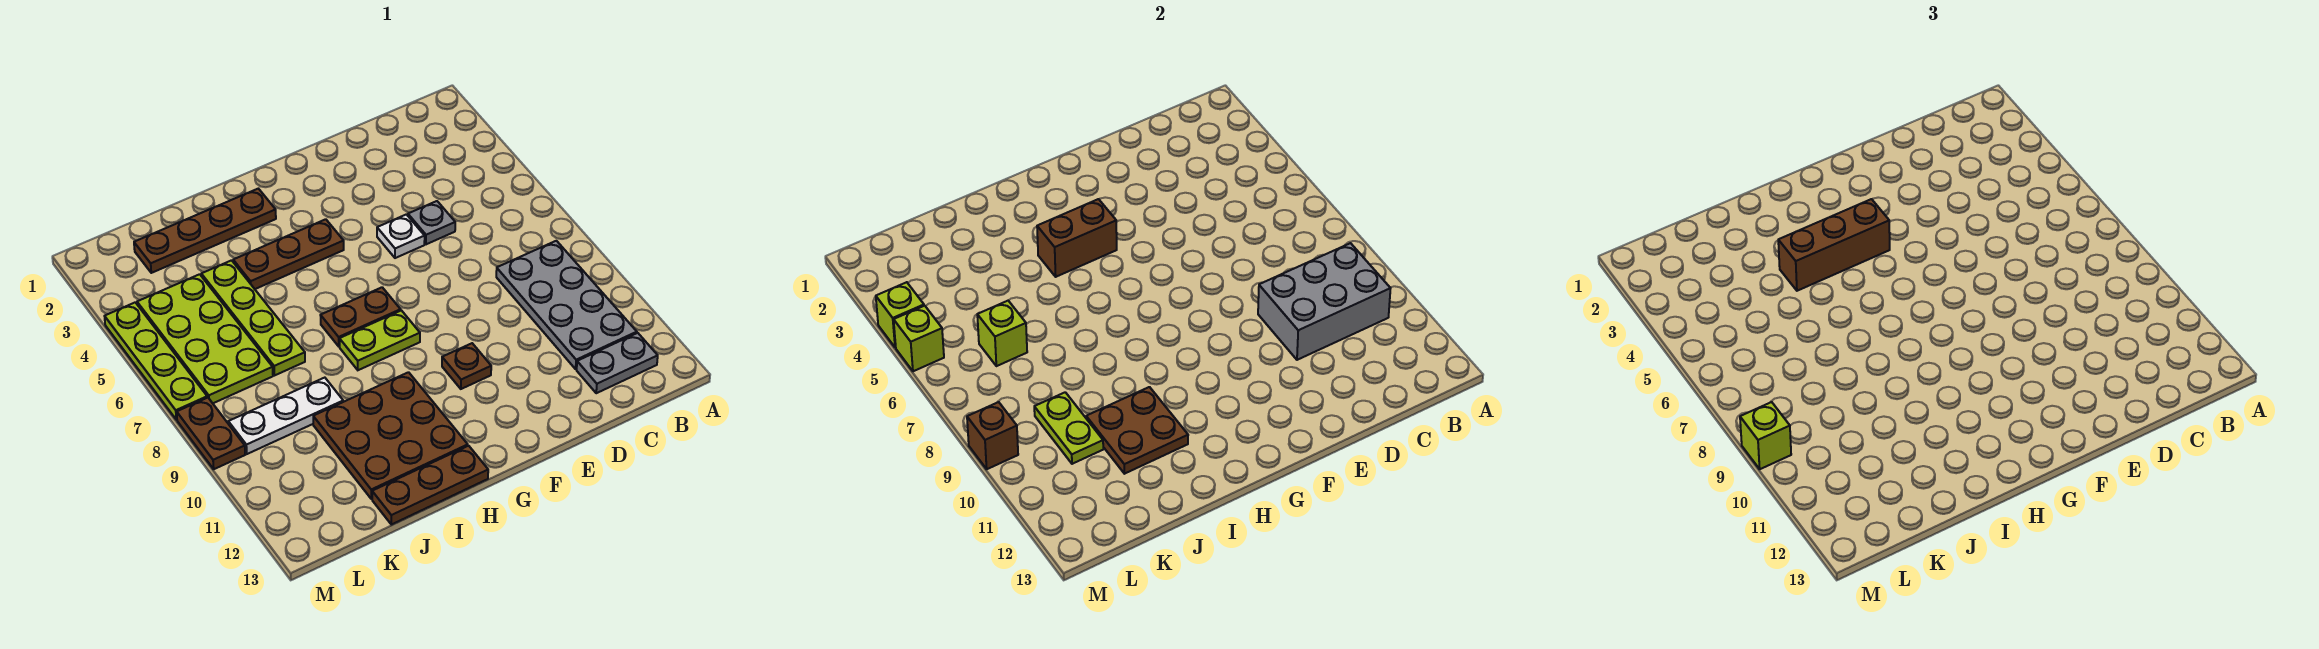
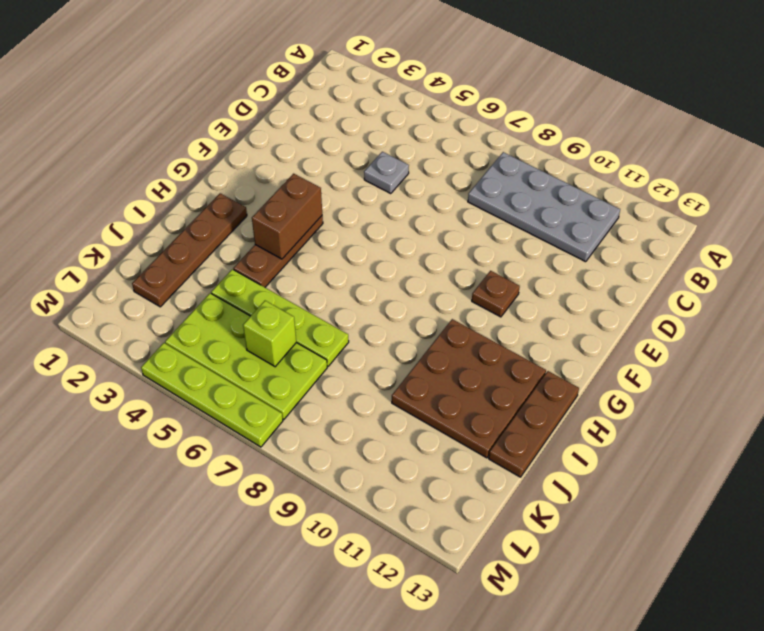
none -> grey plate B12:C12 level 1
none -> white plate E5 level 1
none -> brown plate G7:H7 level 1

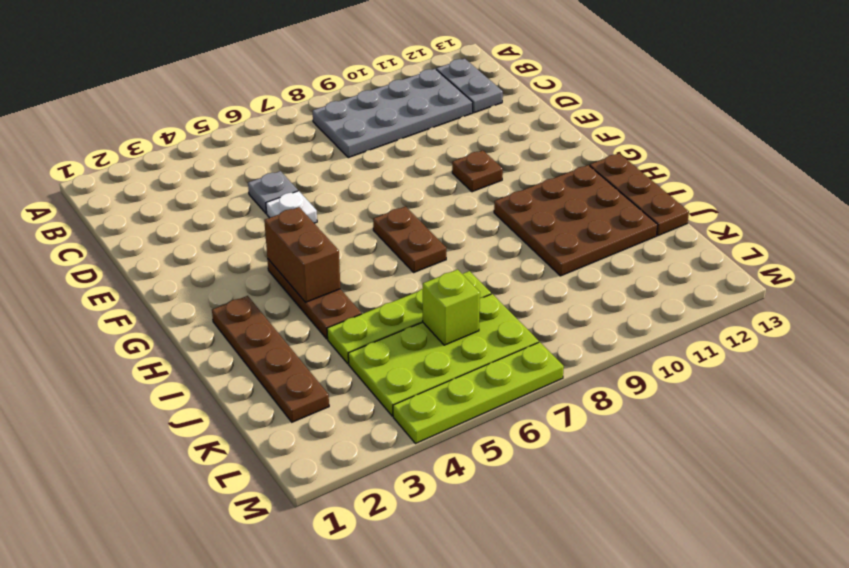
none -> lime plate G8:H8 level 1
none -> white plate J9:L9 level 1
none -> brown plate M8:M9 level 1

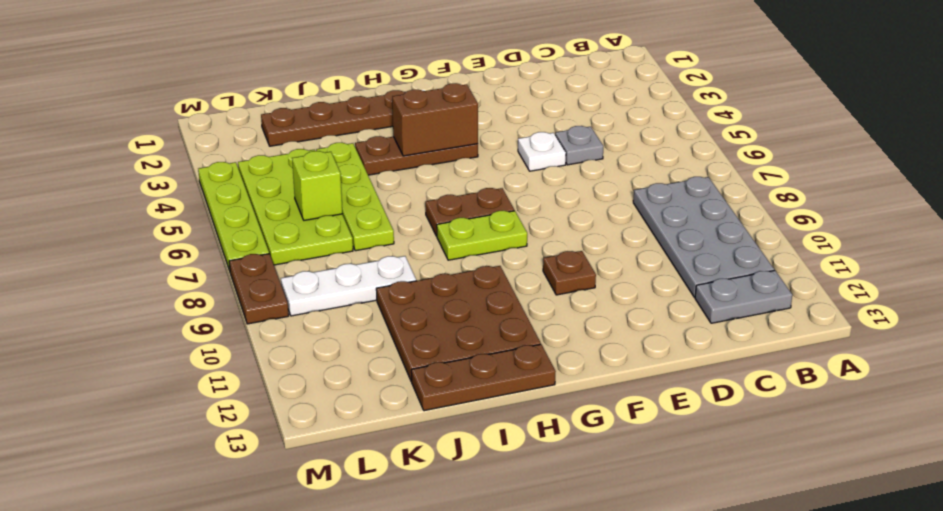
none -> grey brick B9:D10 level 2
none -> brown plate I10:J11 level 2
none -> lime plate K9:K10 level 2

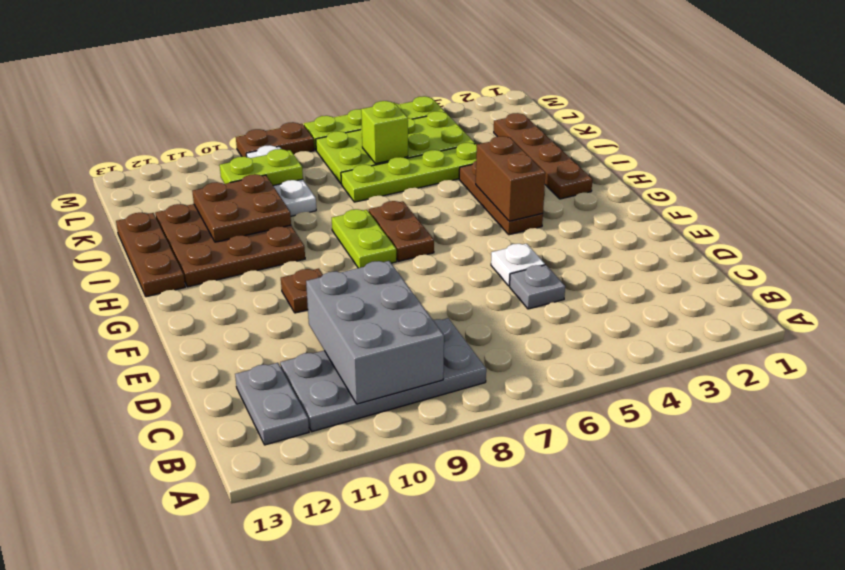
none -> lime brick M4 level 2
none -> lime brick M5 level 2
none -> brown brick M9 level 2

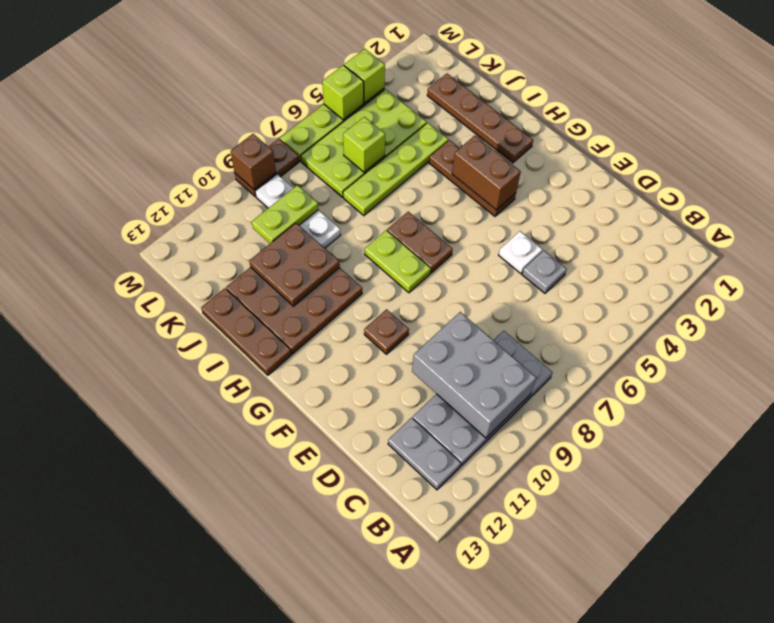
none -> brown brick G4:I4 level 3
none -> lime brick M9 level 3

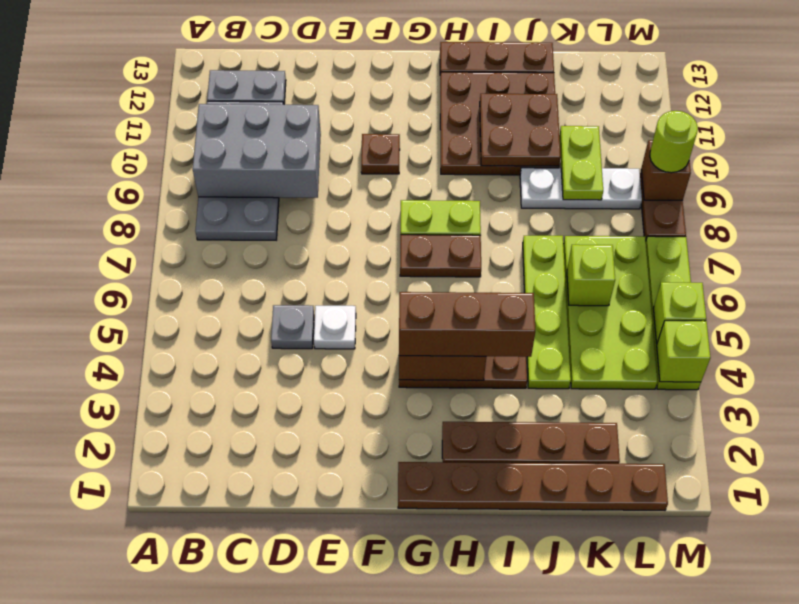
brown plate G1:L1 level 1 -> none
lime round brick M9 level 3 -> lime brick M9 level 3

